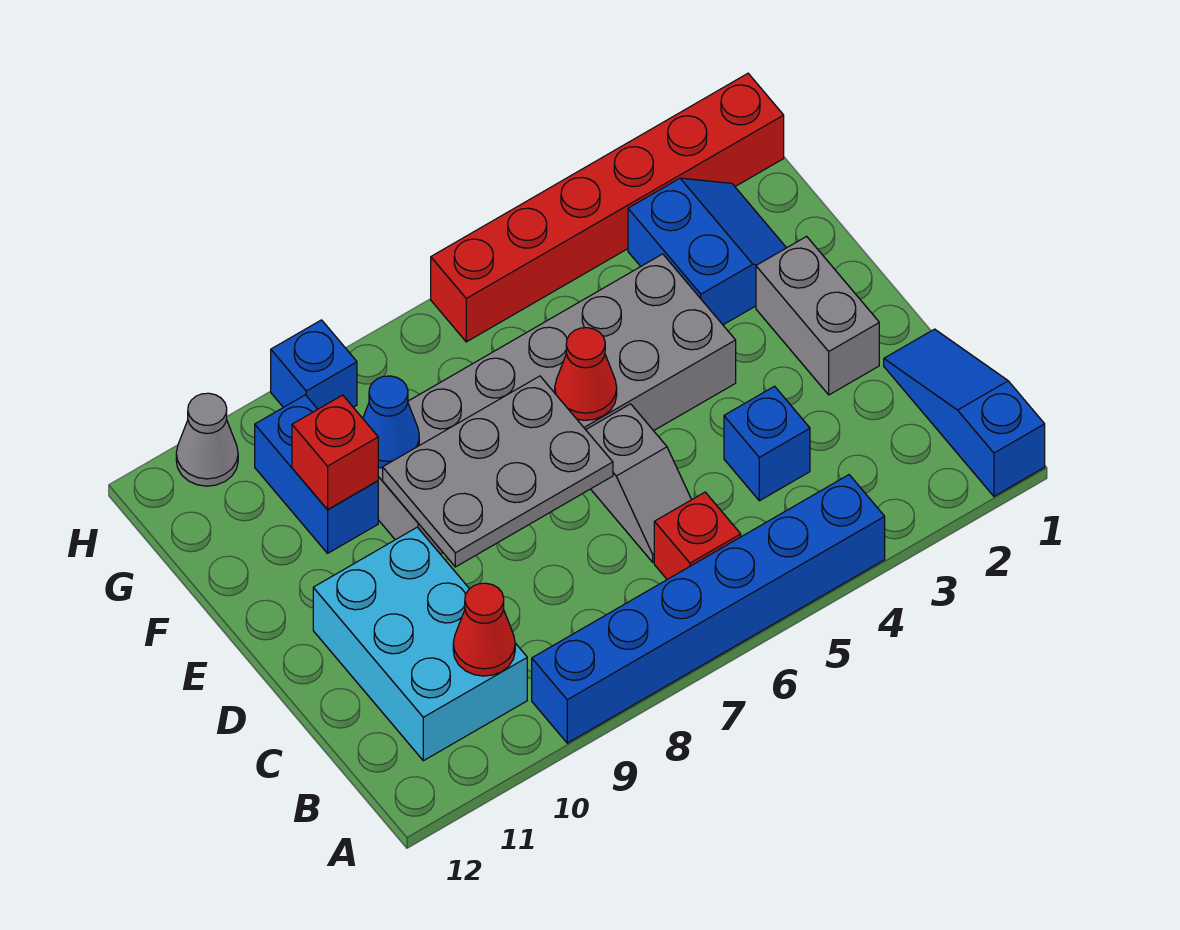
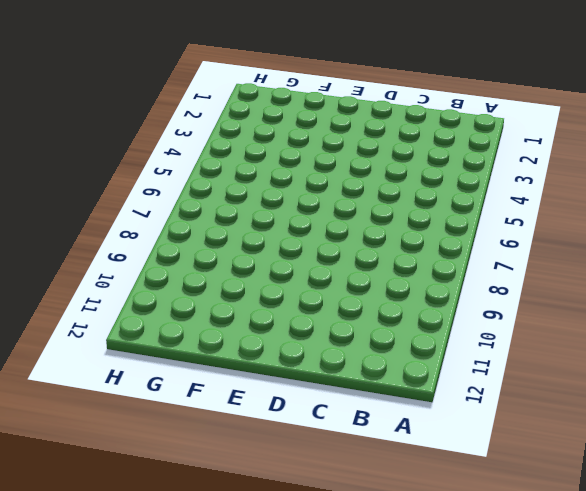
none -> blue slope A1:C1 level 1 top A
none -> blue brick A4:A9 level 1
none -> red brick B6 level 1

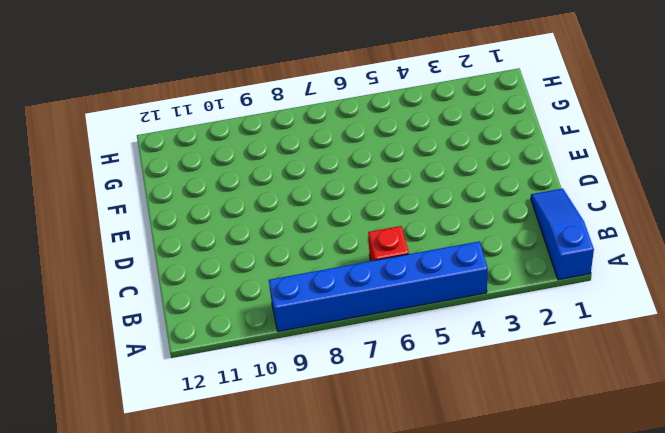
none -> cyan brick B10:D11 level 1
none -> blue brick C4 level 1
none -> grey slope C6:D6 level 1 top D

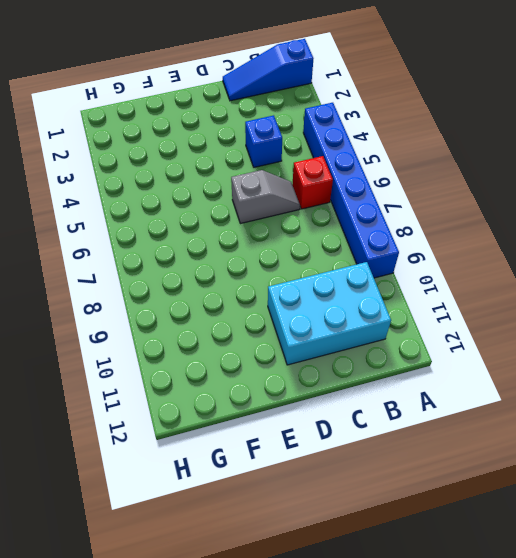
none -> grey brick D2:E2 level 1
none -> grey brick E4:F9 level 1
none -> blue slope F2:G3 level 1 top 3

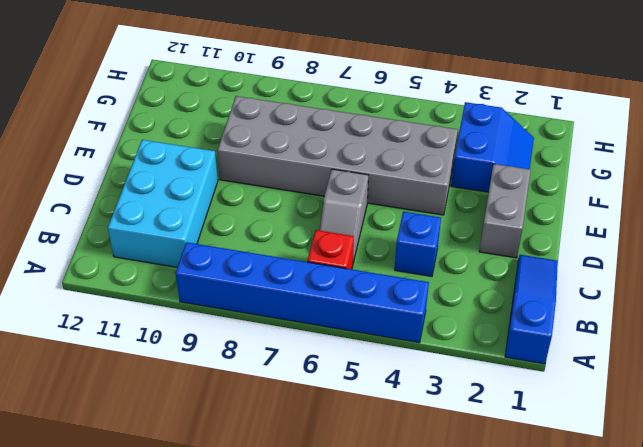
none -> blue brick F10:G10 level 1
none -> red brick H1:H6 level 1
none -> blue brick H9 level 1

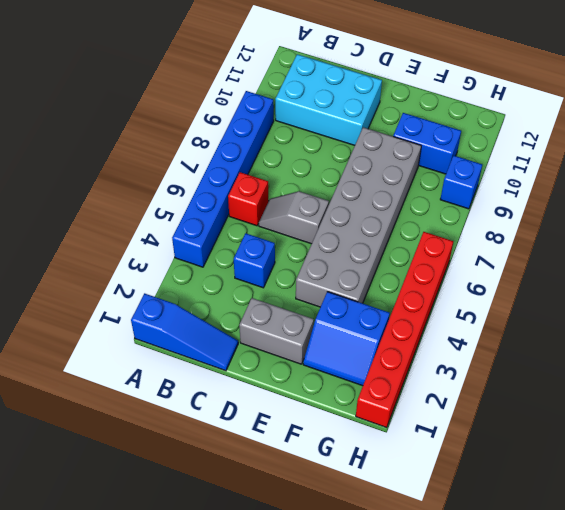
none -> grey cone H11 level 1
none -> red cone B10 level 2
none -> grey plate D7:E9 level 2

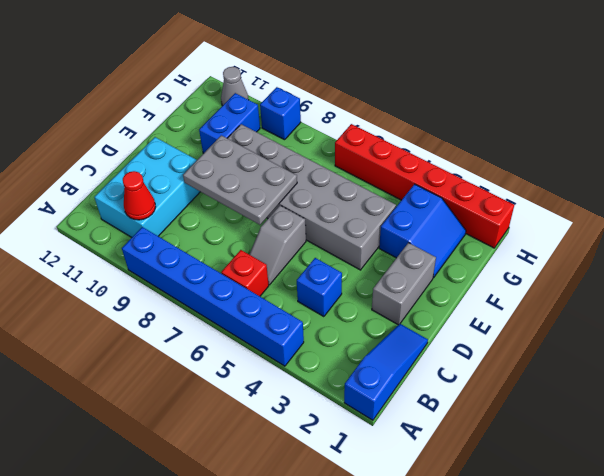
none -> red cone E6 level 2
none -> blue cone F9 level 2
none -> red brick F10 level 2

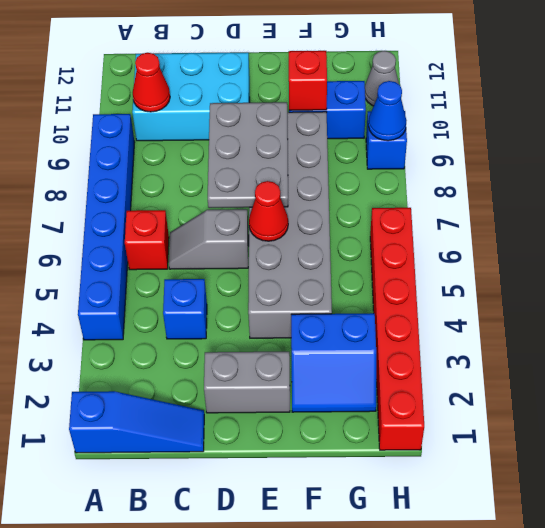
blue cone H9 level 2 -> blue cone F9 level 2

